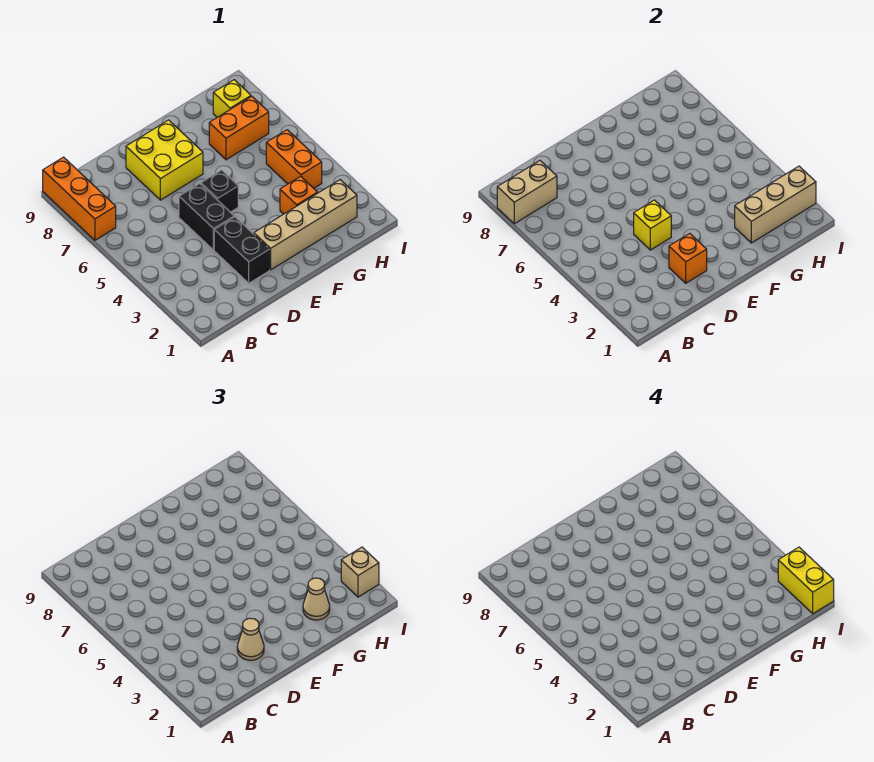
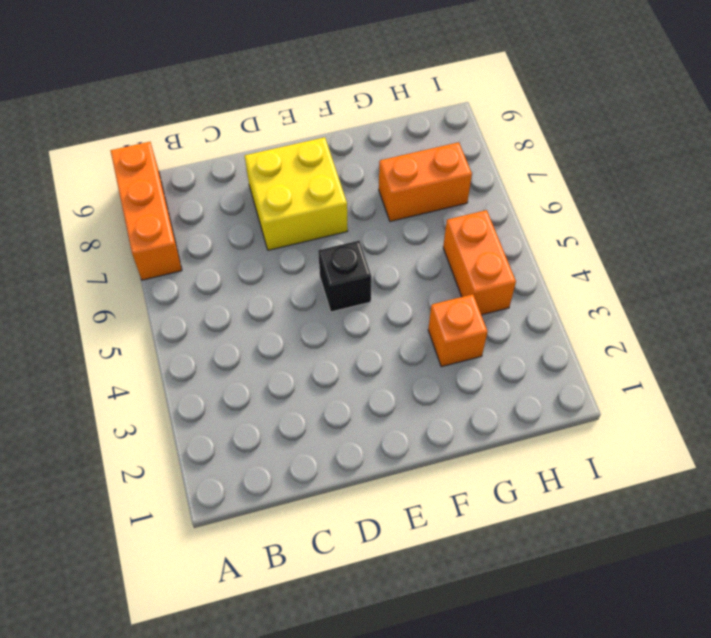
none -> black brick D2:D3 level 1
none -> black brick D4:D5 level 1
none -> tan brick E2:H2 level 1

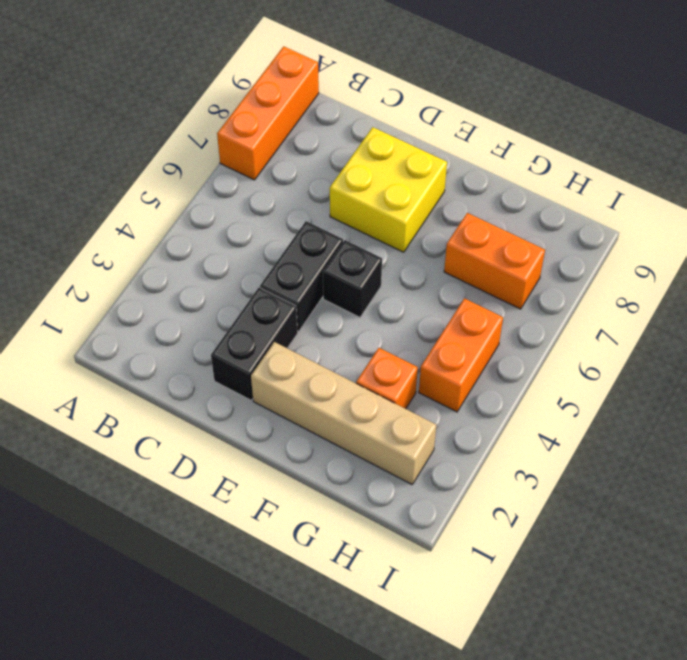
none -> yellow brick H8 level 1
none -> tan brick A8:B8 level 2
none -> orange brick D2 level 2

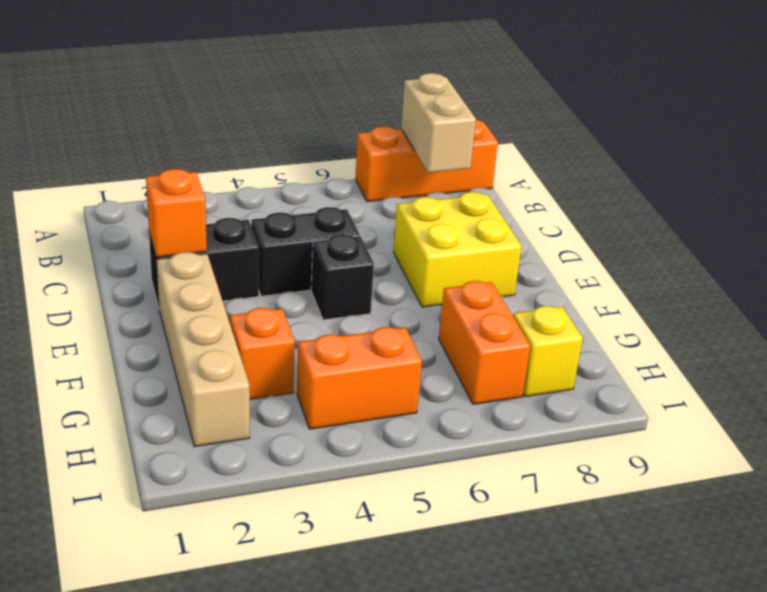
none -> yellow brick D4 level 2
none -> tan brick G2:I2 level 2
none -> tan cone D2 level 3

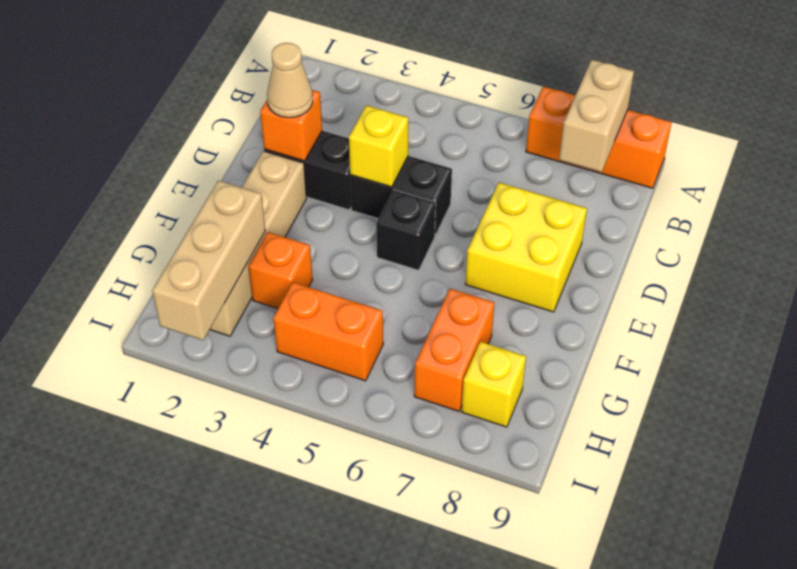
none -> tan cone G2 level 3
none -> tan brick I2 level 3
none -> yellow brick I1:I2 level 4

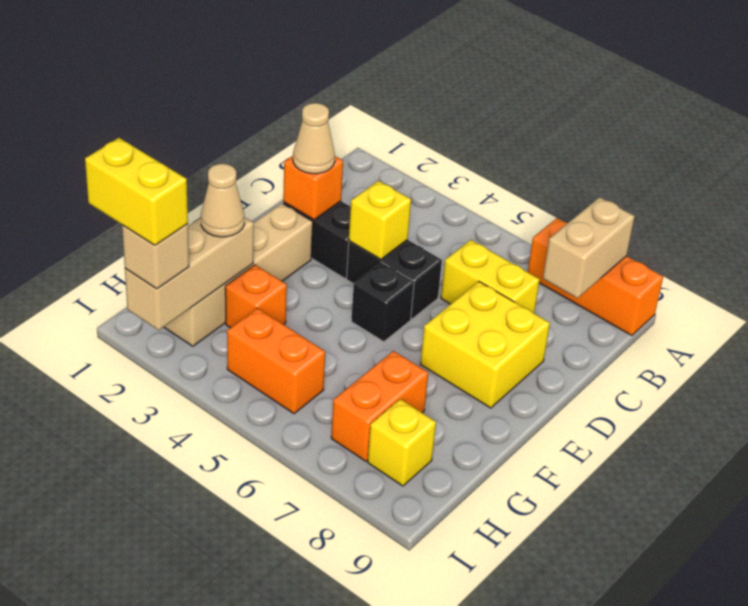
yellow brick C6:C7 level 1 -> none

